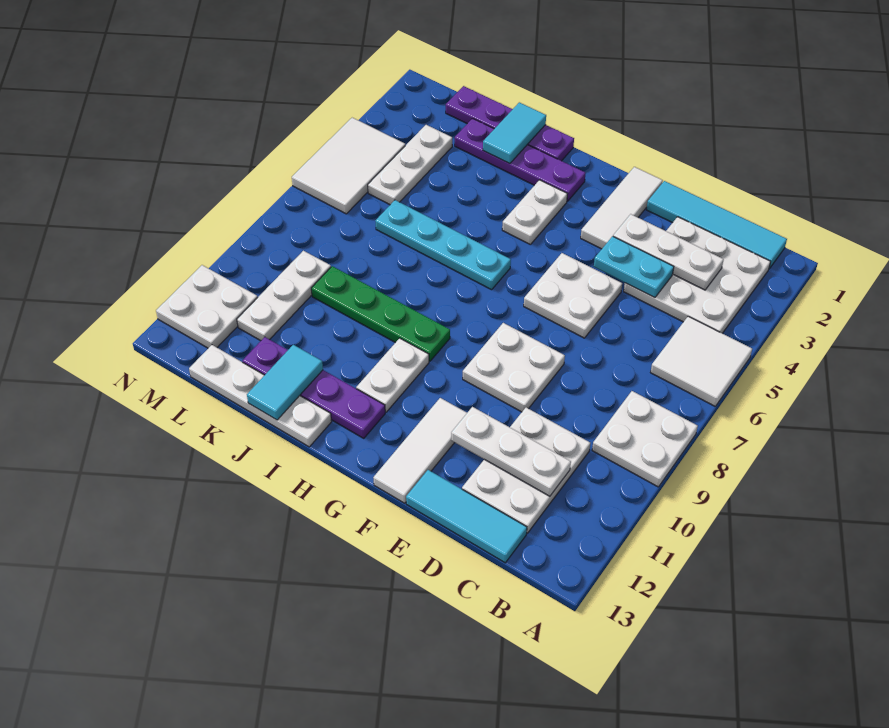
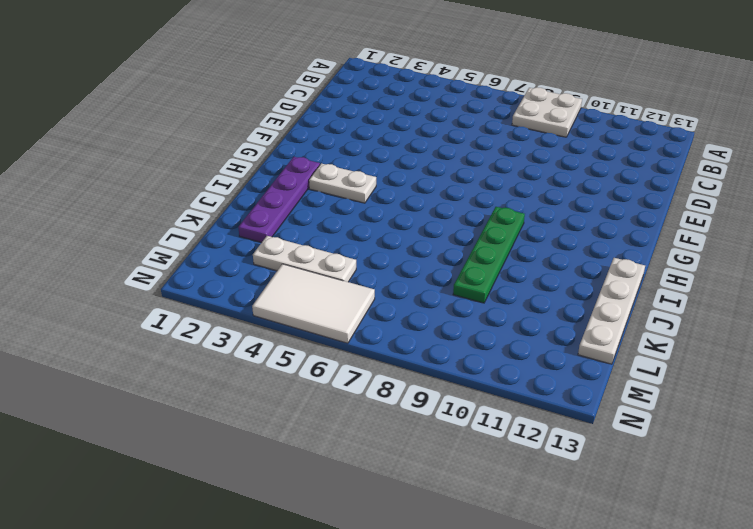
none -> white tile A5:B6 level 1
none -> cyan tile B1:E1 level 1
none -> white plate B2:D4 level 1

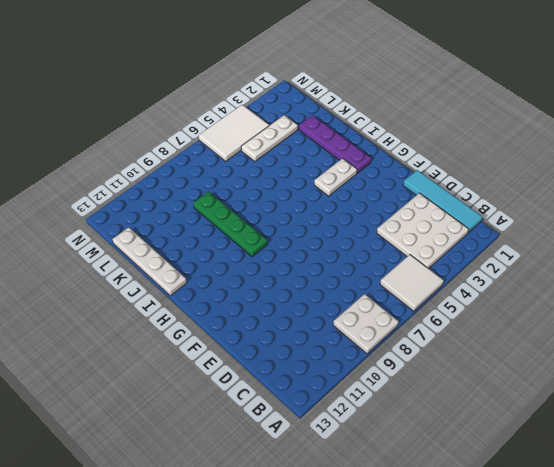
none -> white plate C10:D12 level 1
none -> cyan tile C13:E13 level 1
none -> white plate E5:F6 level 1

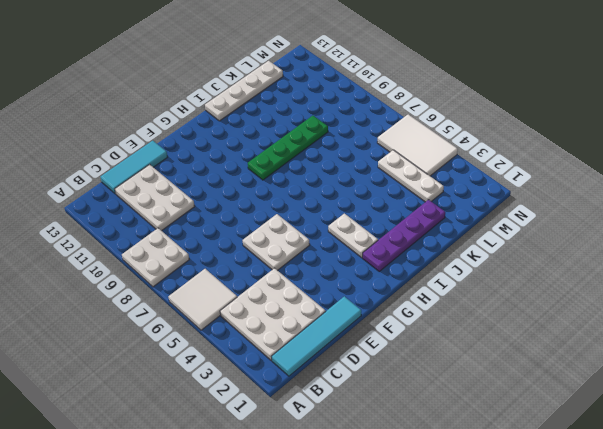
none -> white plate E8:F9 level 1
none -> white tile F1:F3 level 1
none -> white tile F11:F13 level 1

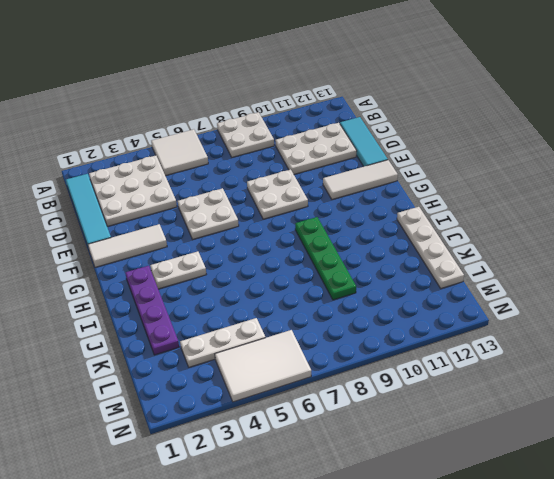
none -> cyan plate H6:K6 level 1
none -> white plate H10:H11 level 1
none -> purple plate H12:K12 level 1

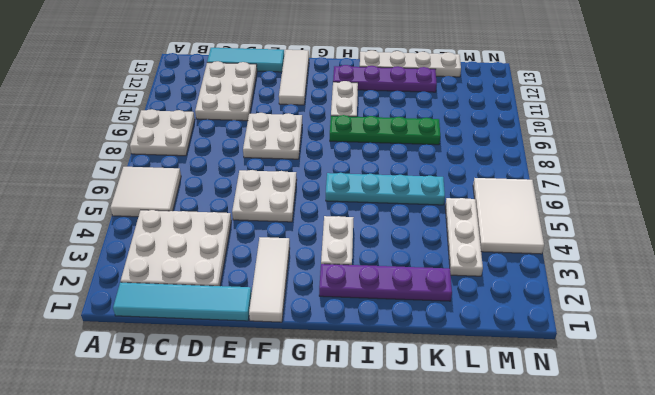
none -> purple plate I1:L1 level 1
none -> white plate L9:L11 level 1
none -> white plate M11:N12 level 1

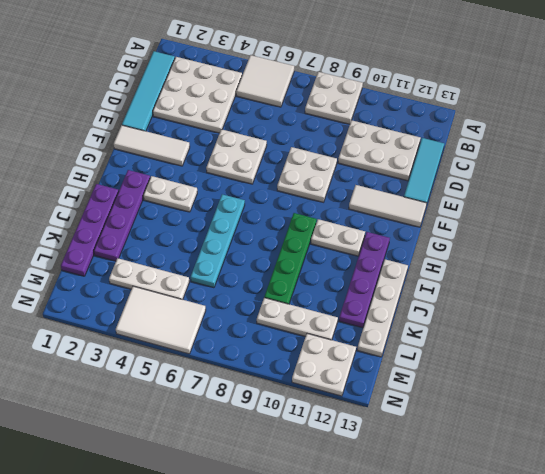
none -> white plate C3:E3 level 2
none -> white plate C11:E11 level 2
none -> cyan plate D4:E4 level 2

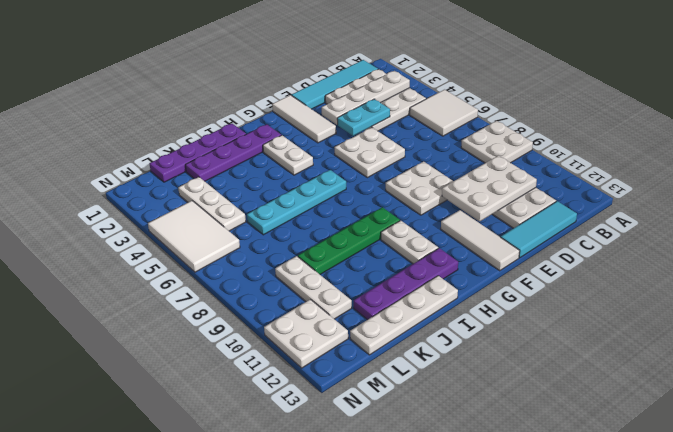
white plate B3:E3 level 2 -> white plate C3:E3 level 2
white plate C10:E11 level 2 -> white plate C11:E11 level 2
none -> cyan tile J1:J2 level 2
none -> cyan tile J12:J13 level 2

